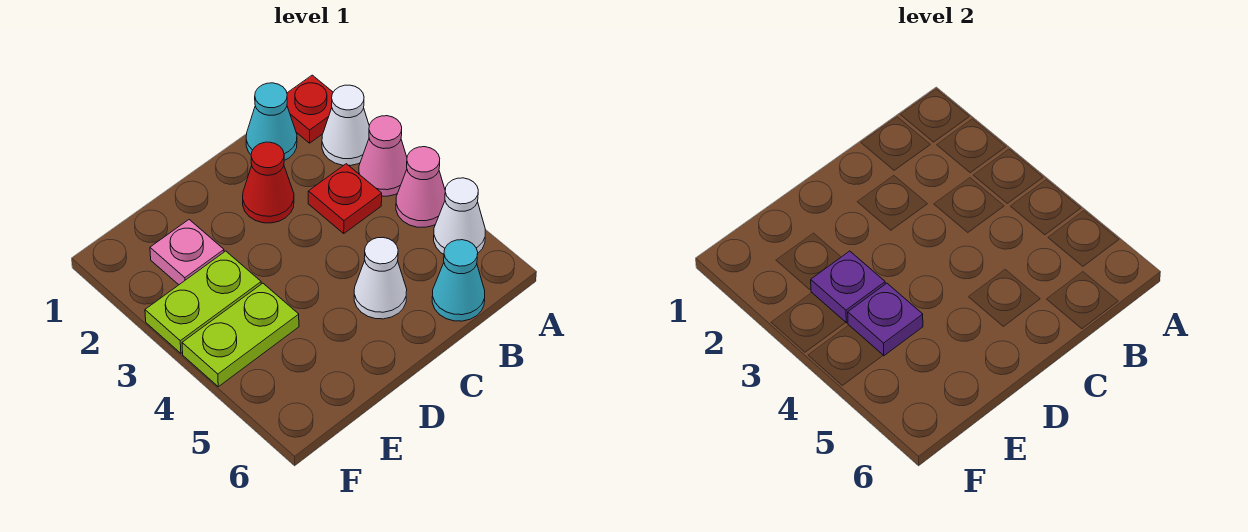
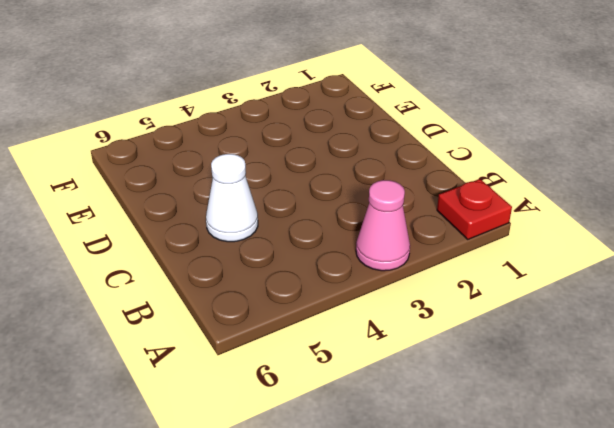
none -> white cone A2 level 1
none -> pink cone A4 level 1
none -> white cone A5 level 1

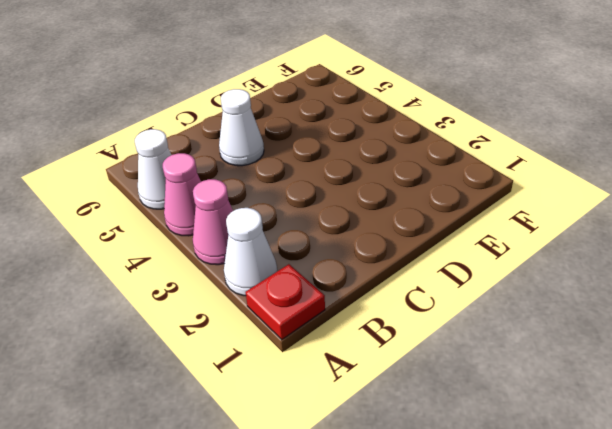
none -> cyan cone B1 level 1
none -> red plate B3 level 1
none -> cyan cone B6 level 1

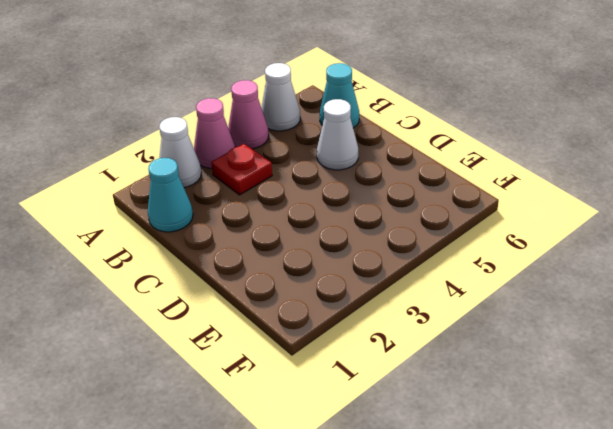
none -> red plate A1 level 1
none -> red cone C2 level 1
none -> pink plate E2 level 1

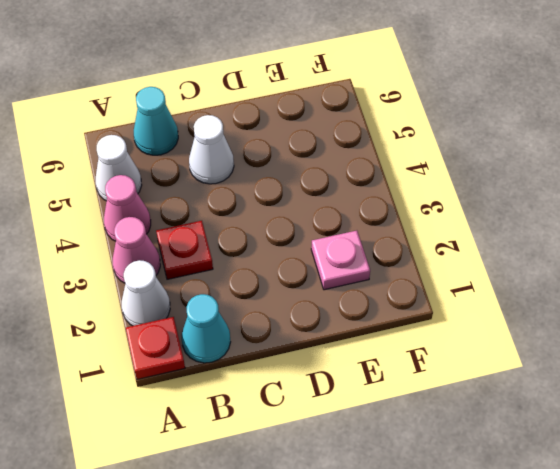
none -> red cone C2 level 1
none -> lime plate E3:F3 level 1
none -> lime plate E4:F4 level 1

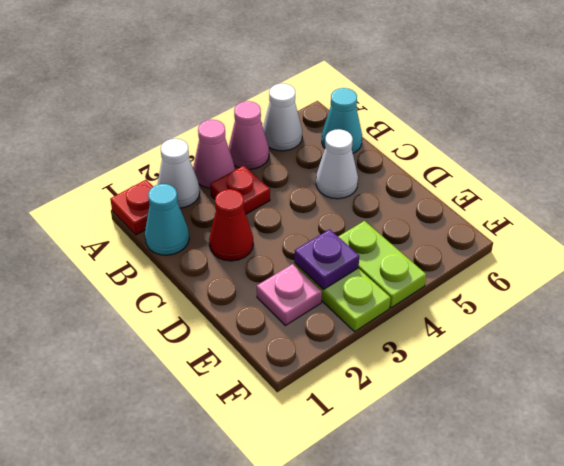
none -> purple plate E4 level 2

